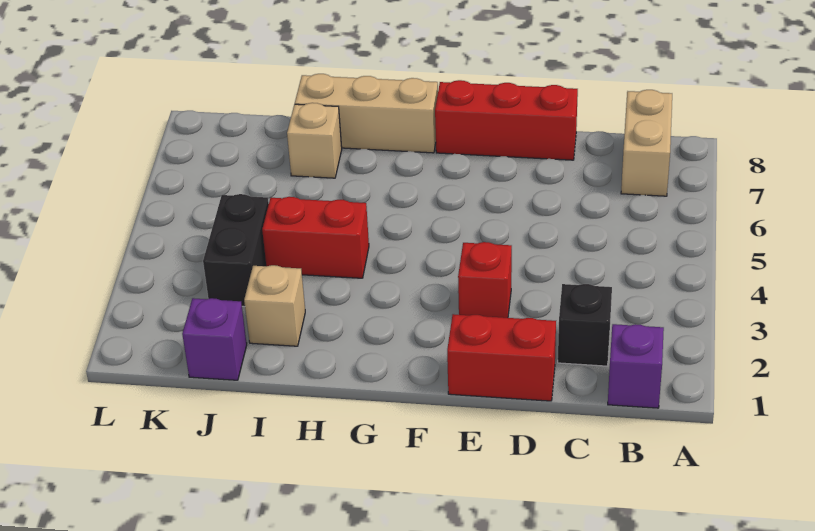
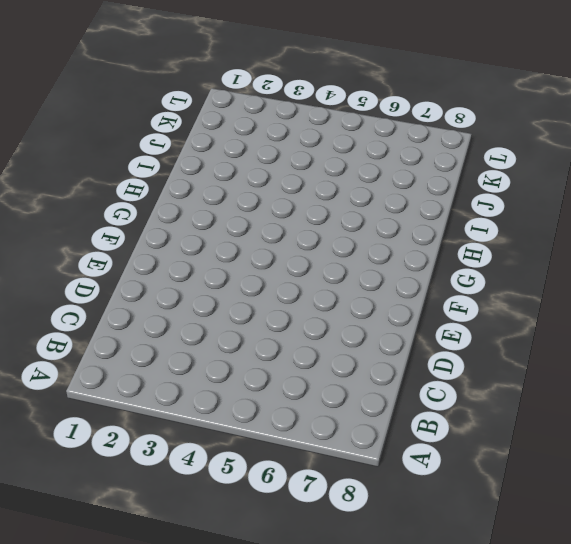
none -> purple brick B1 level 1
none -> tan brick B7:B8 level 1
none -> black brick C2 level 1

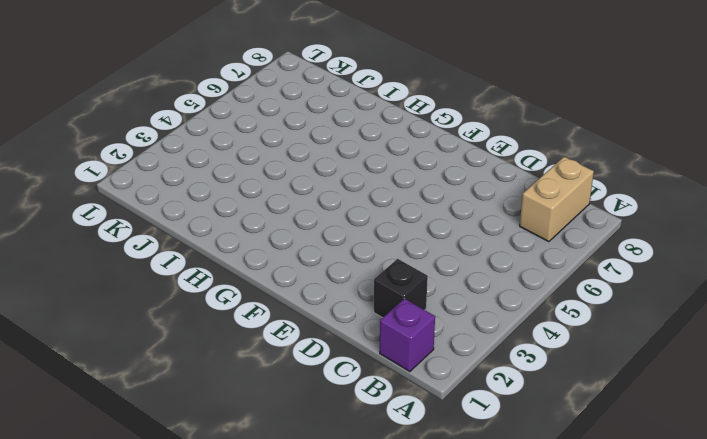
none -> red brick D1:E1 level 1
none -> red brick D8:F8 level 1
none -> red brick E3 level 1

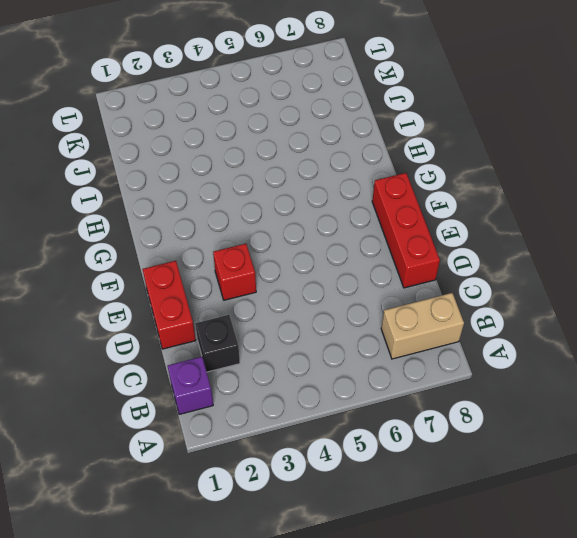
none -> tan brick G8:I8 level 1
none -> red brick H4:I4 level 1
none -> tan brick I2 level 1

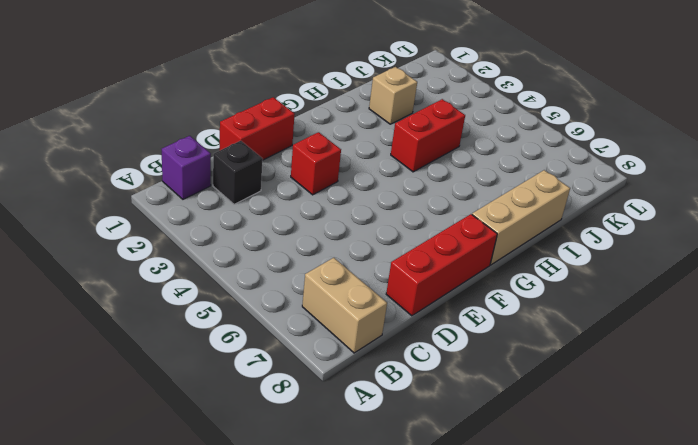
none -> tan brick I7 level 1
none -> purple brick J1 level 1
none -> black brick J3:J4 level 1

